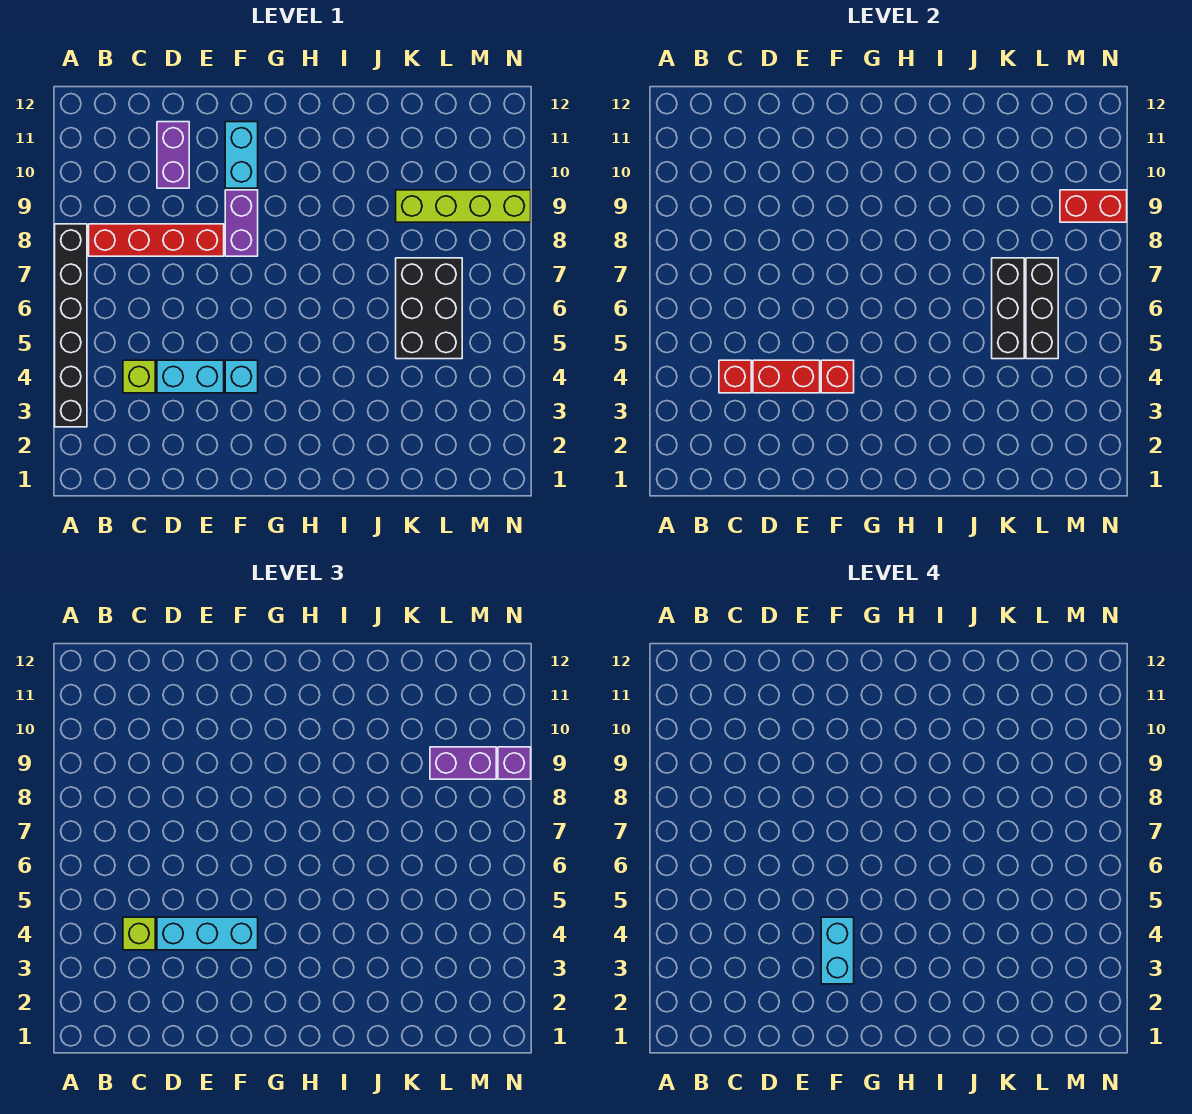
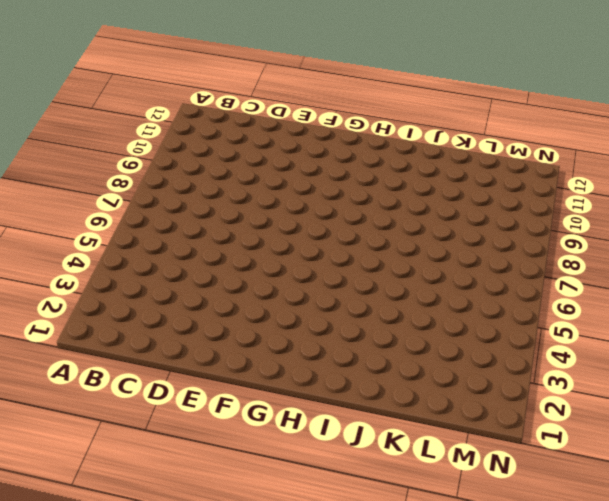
none -> black brick A3:A8 level 1
none -> red brick B8:E8 level 1
none -> lime brick C4 level 1

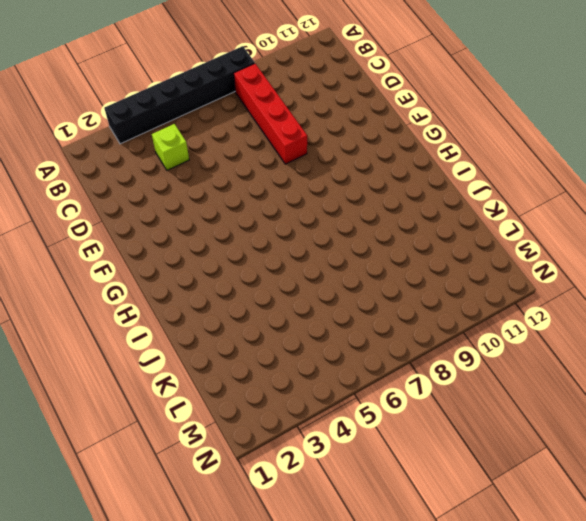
none -> cyan brick D4:E4 level 1
none -> purple brick D10:D11 level 1
none -> cyan brick F4 level 1

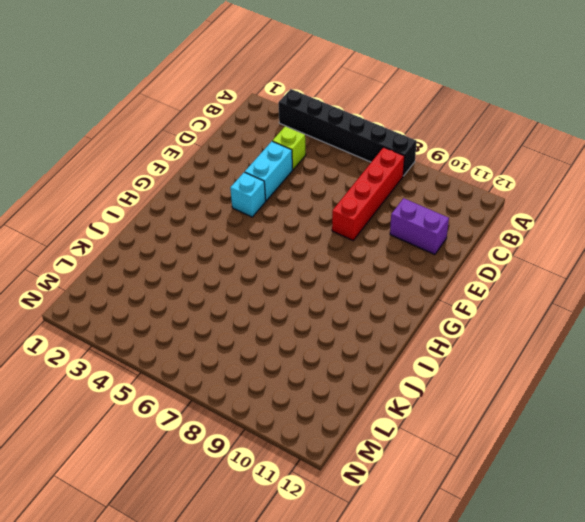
none -> purple brick F8:F9 level 1
none -> cyan brick F10:F11 level 1
none -> black brick K5:L7 level 1

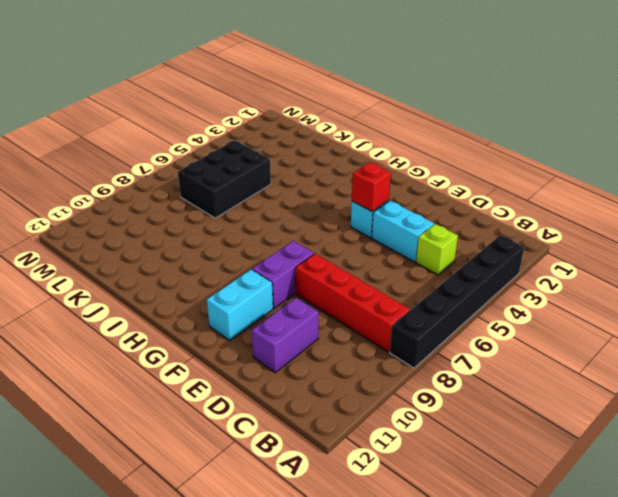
none -> lime brick K9:N9 level 1
none -> red brick C4 level 2
none -> red brick D4:E4 level 2

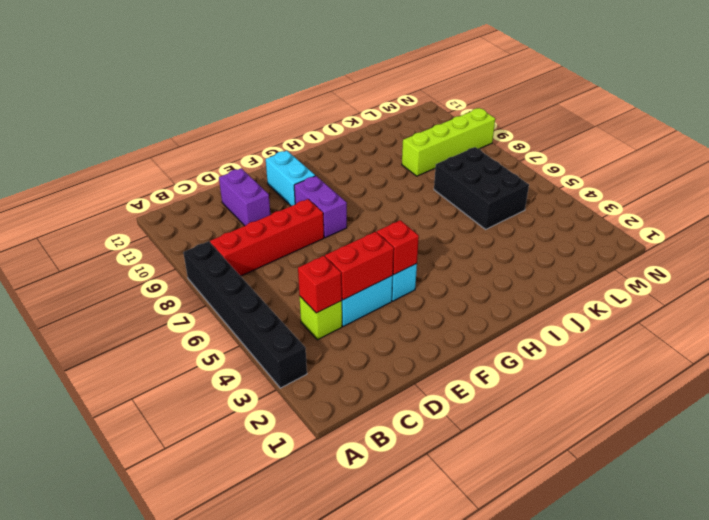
none -> black brick K5:K7 level 2
none -> black brick L5:L7 level 2
none -> red brick M9:N9 level 2

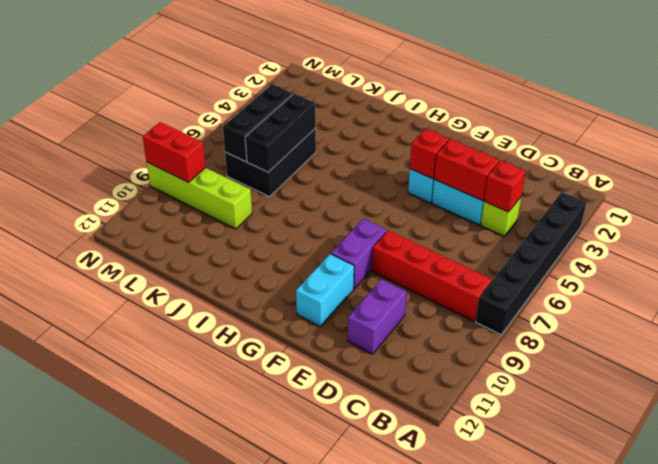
none -> lime brick C4 level 3
none -> cyan brick D4:F4 level 3
none -> purple brick L9:M9 level 3

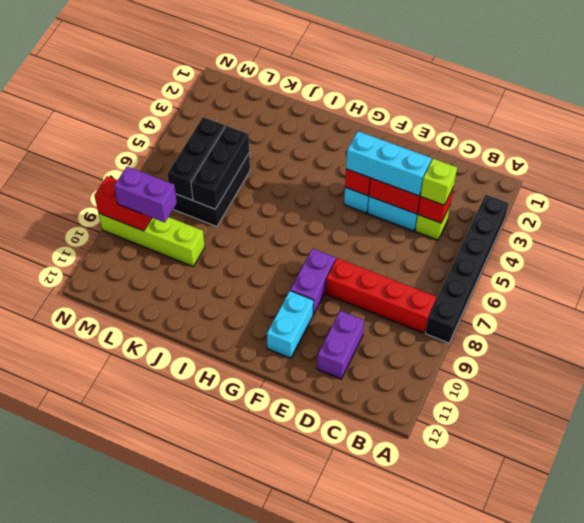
none -> purple brick N9 level 3
none -> cyan brick F3:F4 level 4

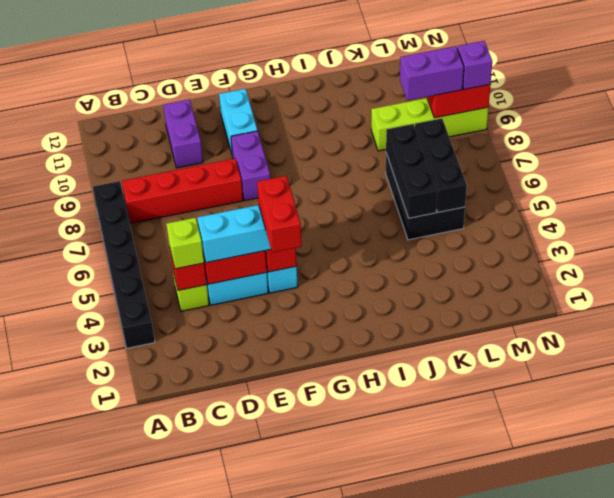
red brick F3:F4 level 4 -> cyan brick F3:F4 level 4

